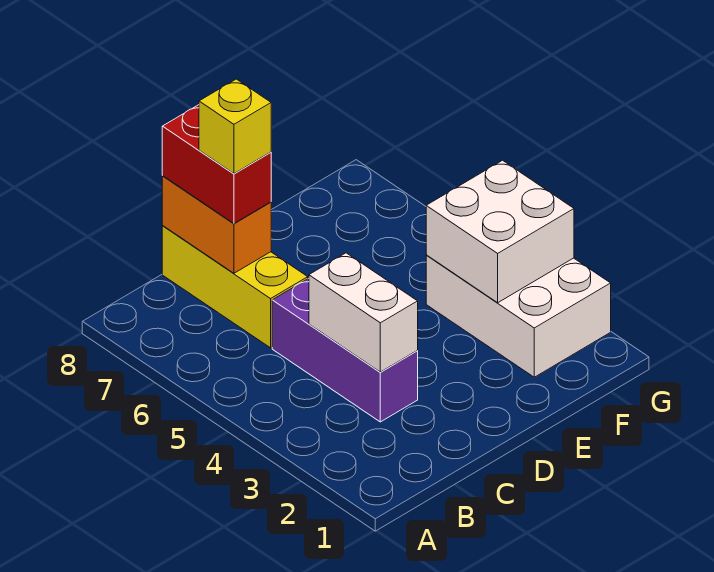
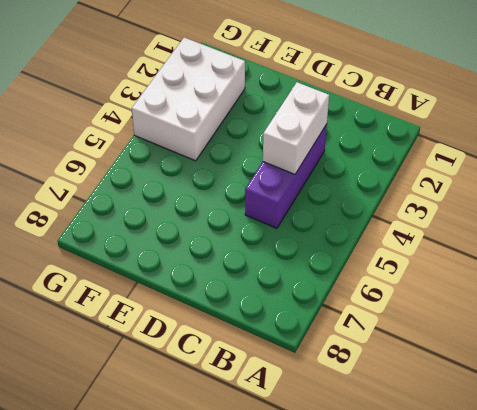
none -> yellow brick C6:C8 level 1
none -> orange brick C7:C8 level 2

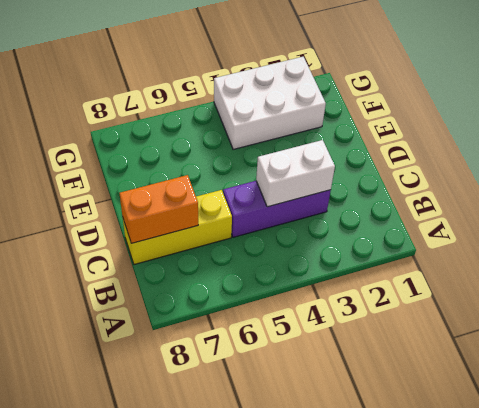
none -> white brick F3:G4 level 2
none -> red brick C7:C8 level 3

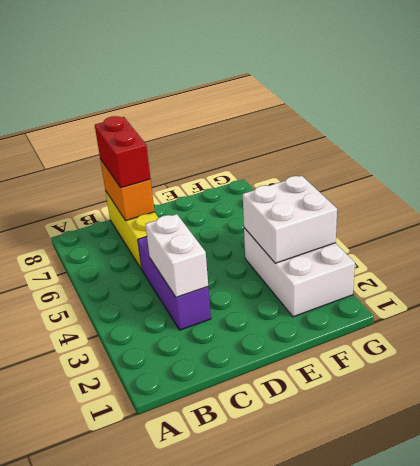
none -> yellow brick C7 level 4

